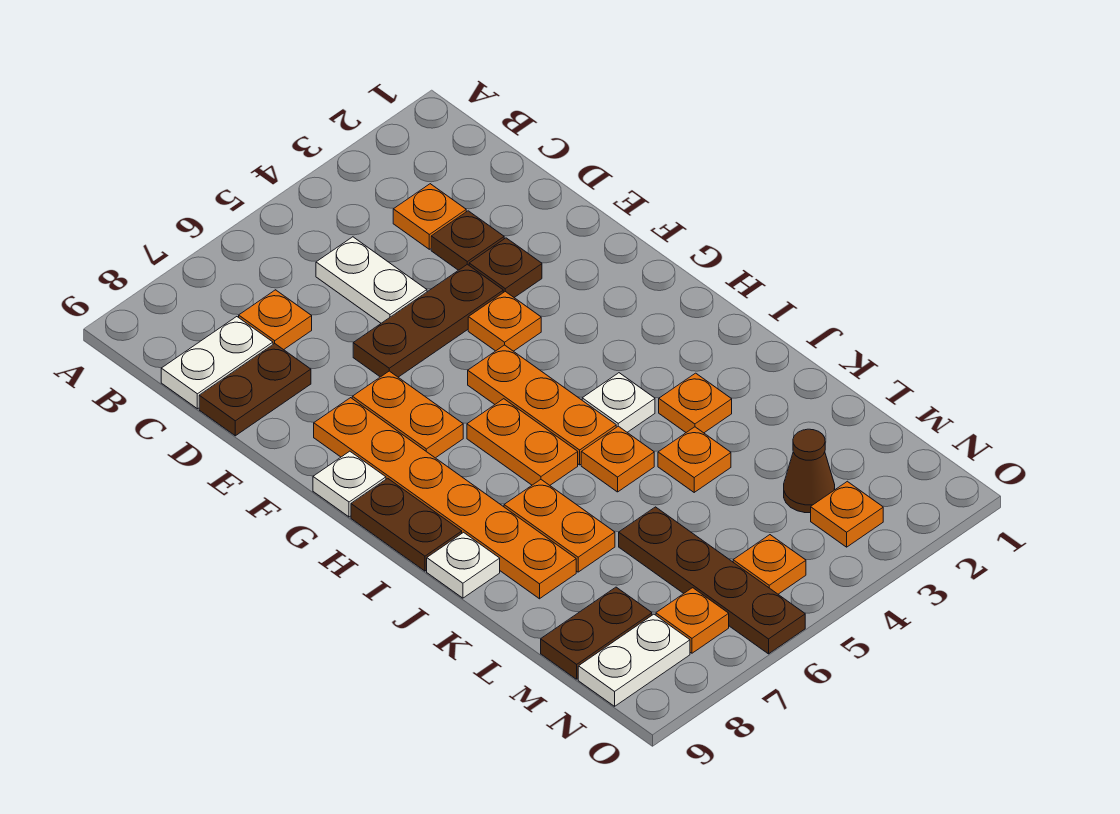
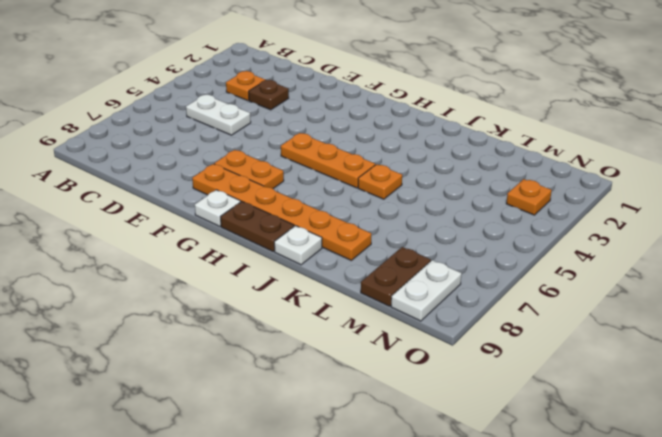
none -> orange plate C7 level 1
none -> white plate C8:C9 level 1
none -> brown plate D8:D9 level 1

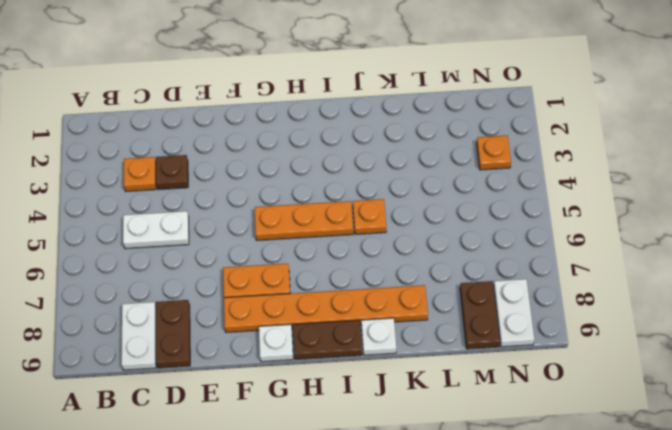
none -> orange plate C7 level 1
none -> brown plate E3 level 1
none -> brown plate E4:E6 level 1

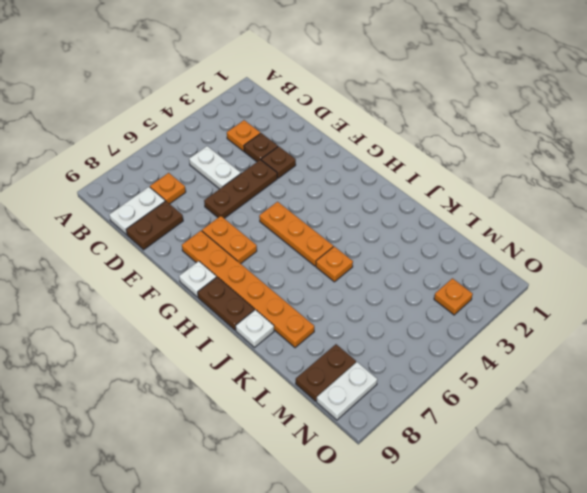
none -> orange plate F4 level 1
none -> orange plate H6:I6 level 1
none -> white plate I4 level 1

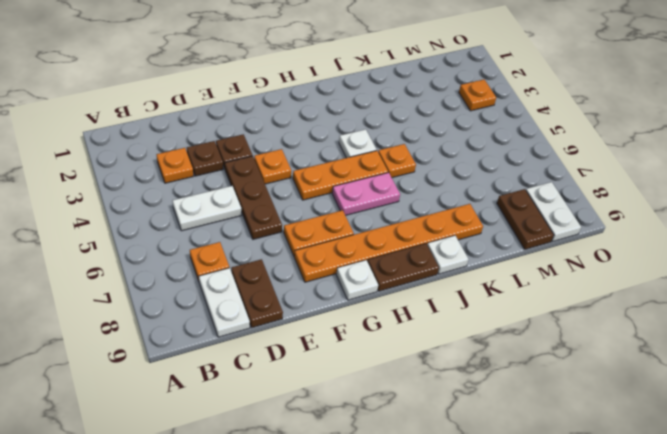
pink plate H6:I6 level 1 -> orange plate H6:I6 level 1
none -> orange plate J3 level 1
none -> orange plate J7:K7 level 1
none -> orange plate K4 level 1

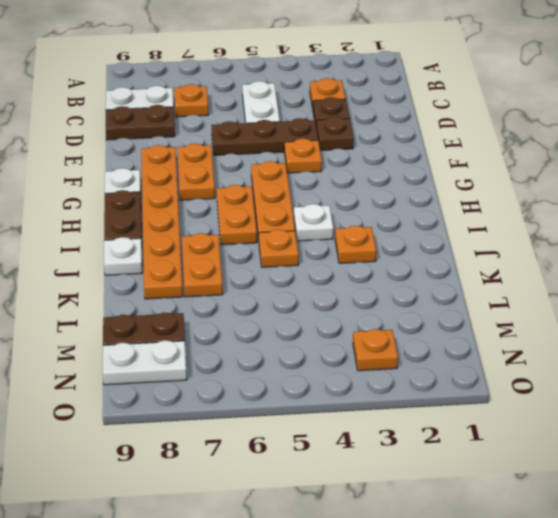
none -> orange plate K4 level 1
none -> brown plate L6:O6 level 1
none -> brown cone M3 level 1

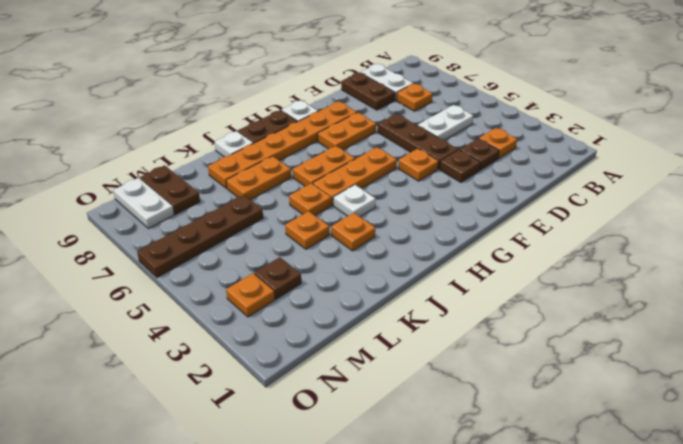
brown plate M3 level 1 -> brown cone M3 level 1
none -> orange plate N5 level 1
none -> orange plate N7 level 1

